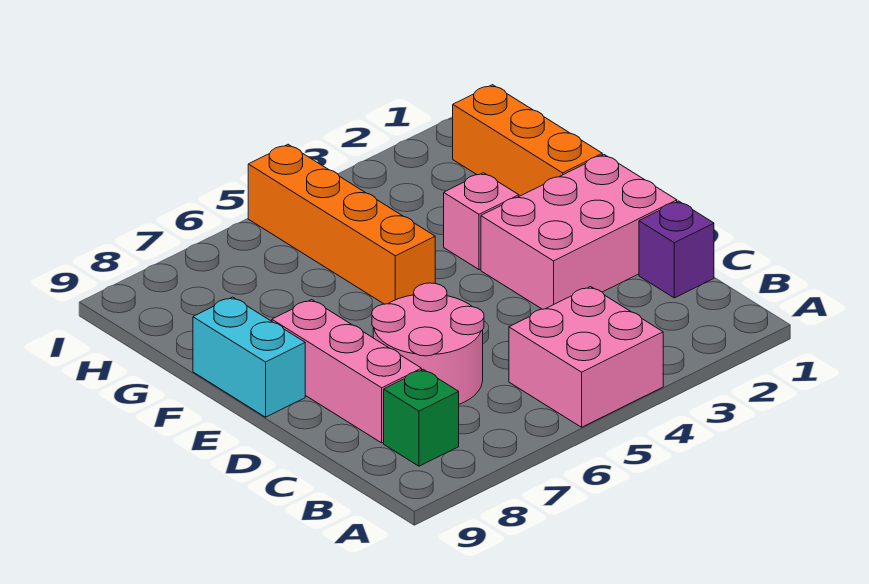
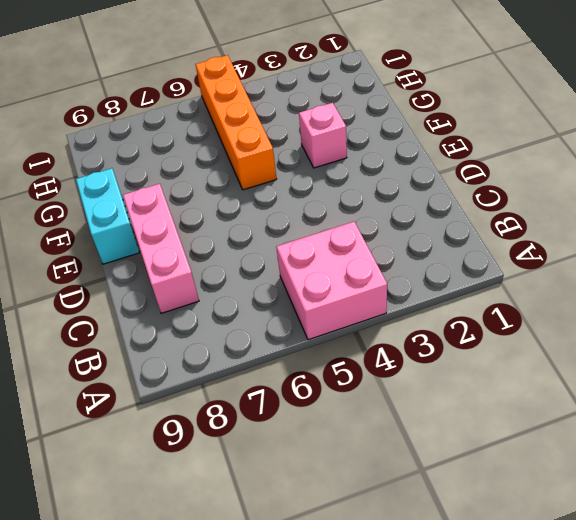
none -> green brick B8 level 1
none -> purple brick C1 level 1

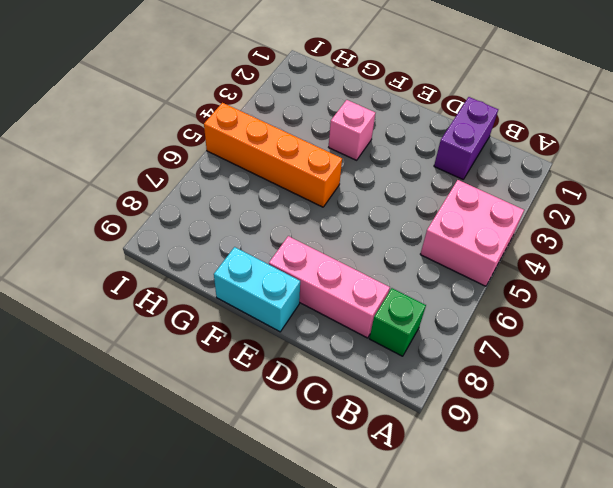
purple brick C1:C2 level 1 -> purple brick C1 level 1
none -> pink round brick C6:D7 level 1
none -> pink brick D1:E3 level 1

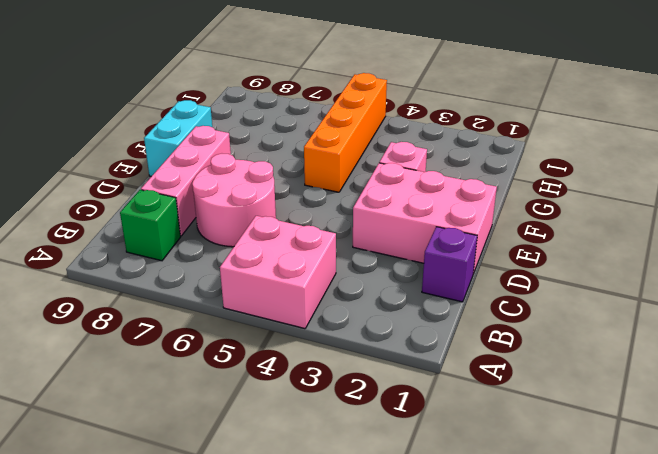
none -> orange brick F1:H1 level 1

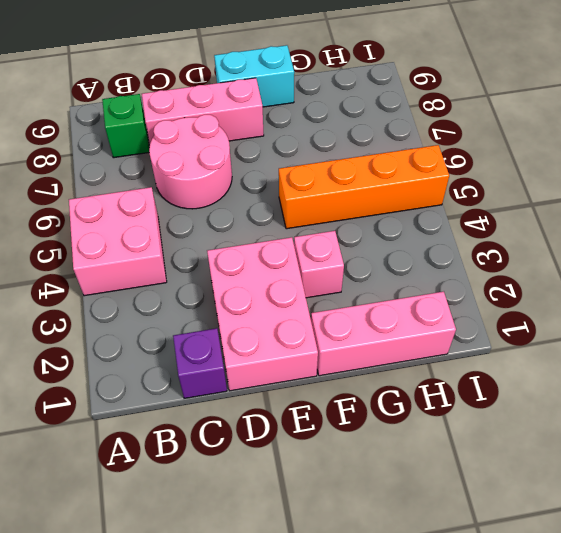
pink brick F1:H1 level 1 -> orange brick F1:H1 level 1

